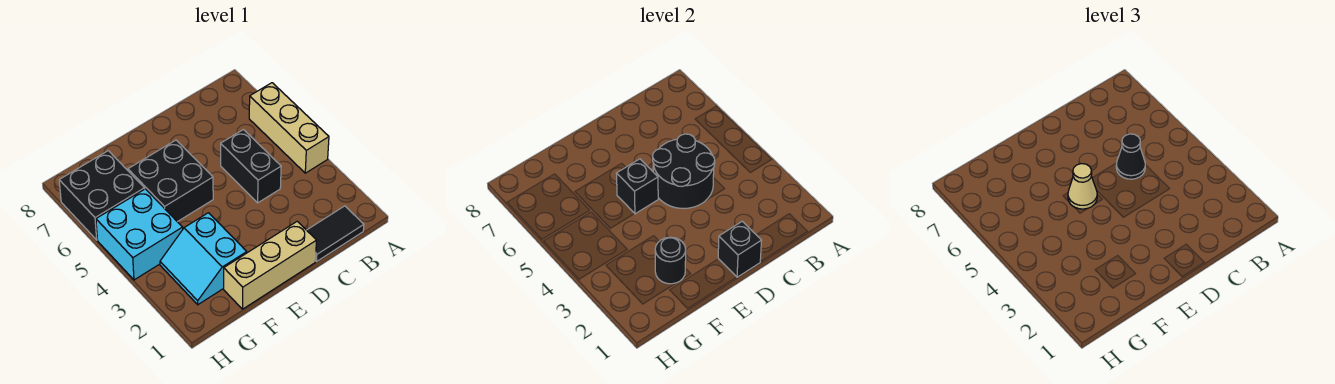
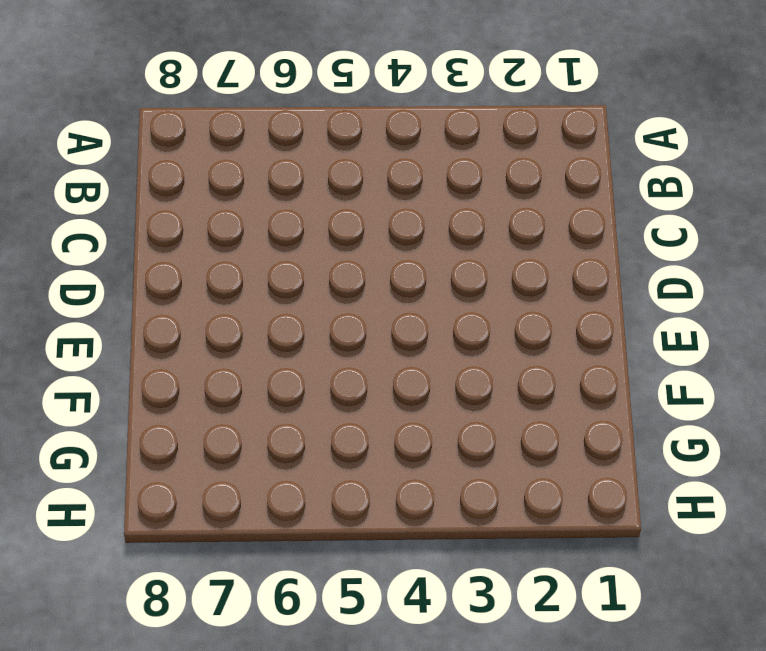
none -> tan brick A4:A6 level 1
none -> black tile B1:C1 level 1
none -> black brick C4:C5 level 1

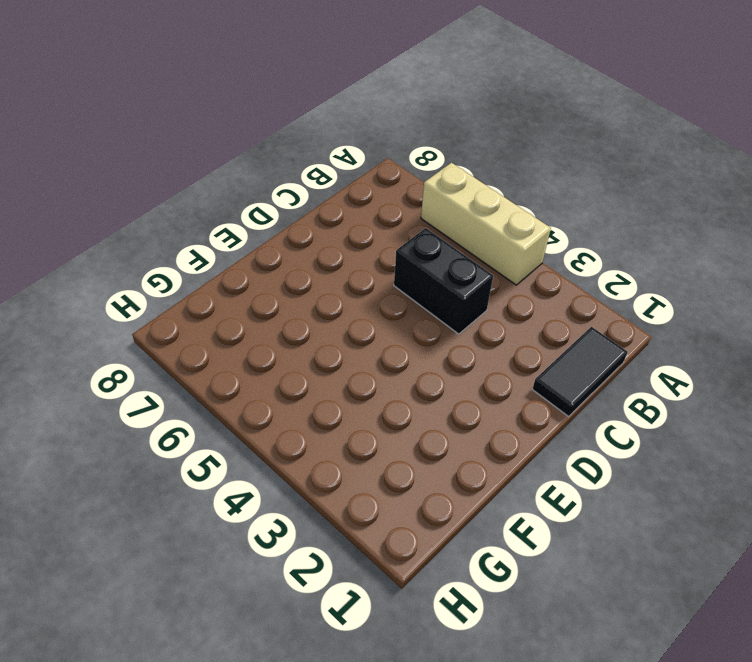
none -> tan brick D1:F1 level 1
none -> black brick E5:F6 level 1
none -> cyan slope F2:G3 level 1 top F

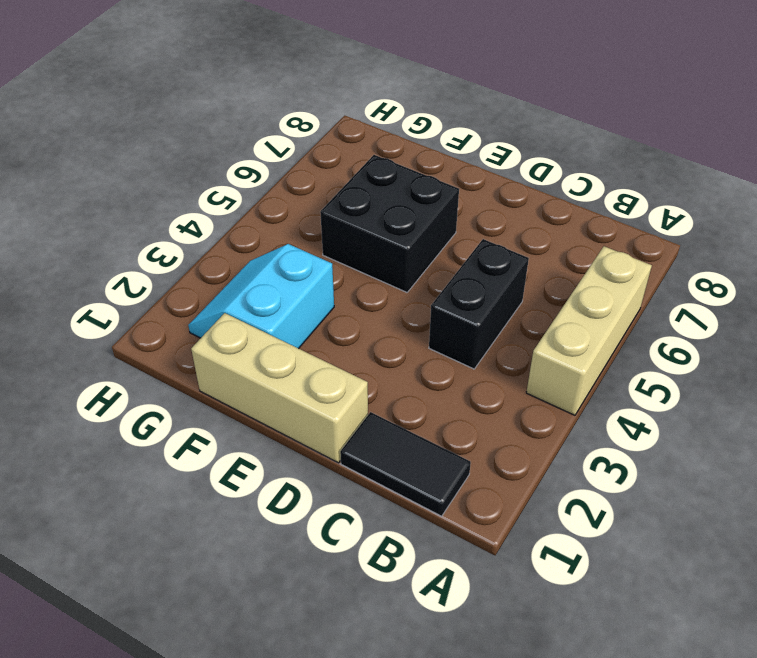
none -> cyan brick G4:H5 level 1
none -> black brick G6:H7 level 1
none -> black round brick C4:D5 level 2

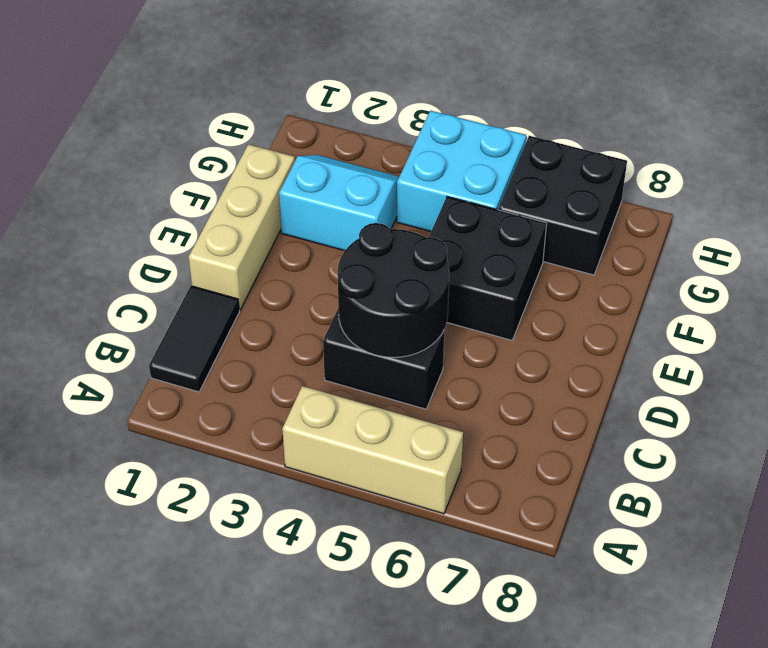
none -> black brick D1 level 2
none -> black brick E5 level 2
none -> black round brick F2 level 2

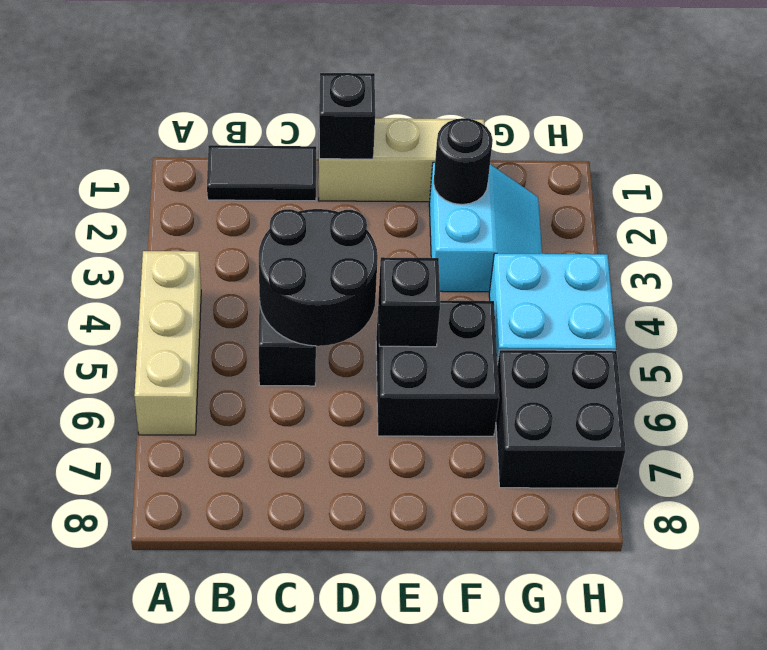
none -> black cone C5 level 3
none -> tan cone E5 level 3

